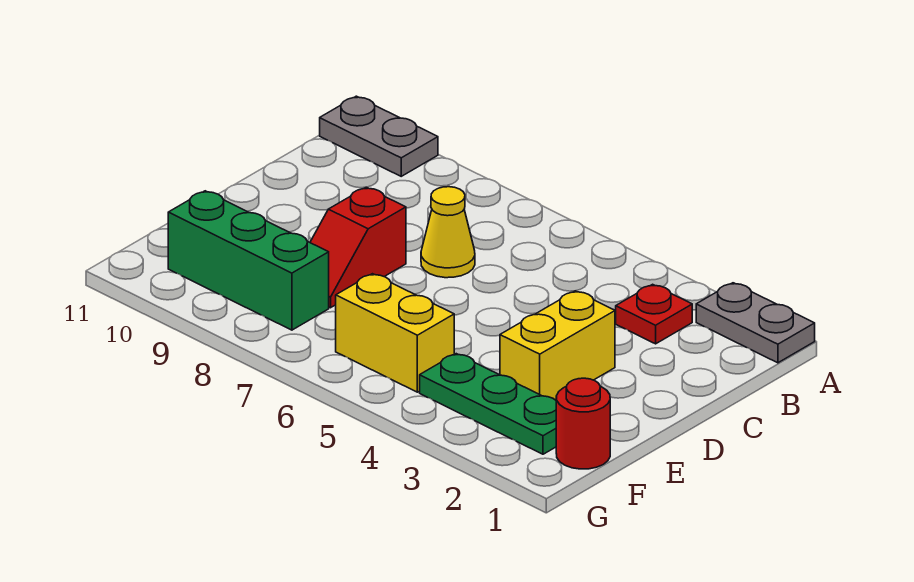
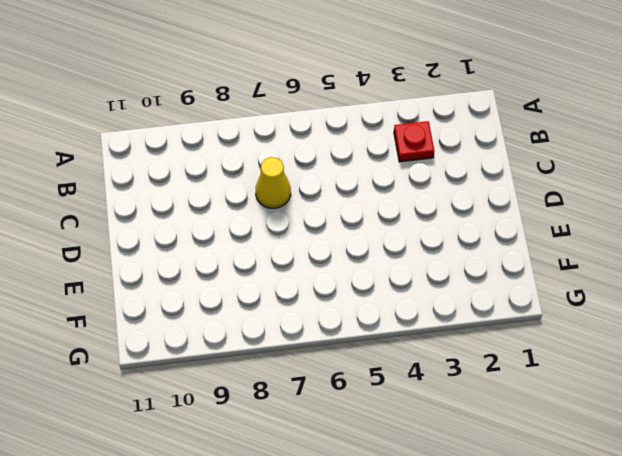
none -> grey plate A1:A2 level 1
none -> grey plate A10:A11 level 1

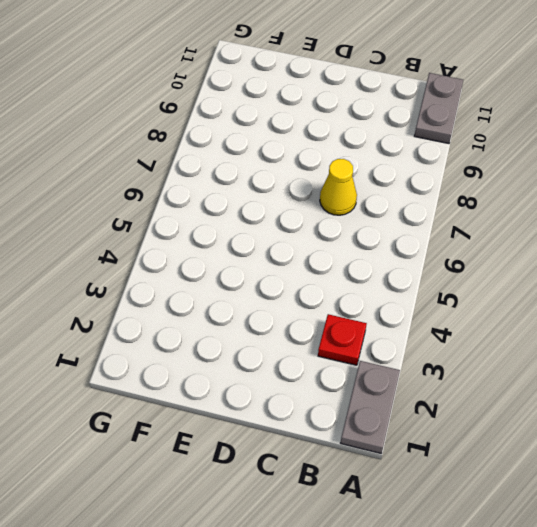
none -> yellow brick D3:E3 level 1
none -> red slope D8:E8 level 1 top D

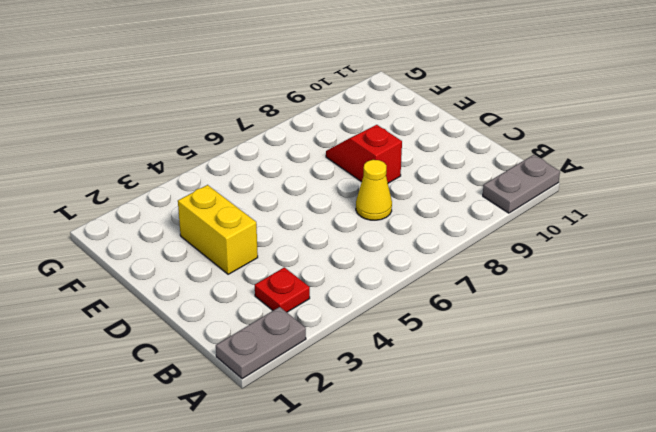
none -> red round brick F1 level 1
none -> green plate F2:F4 level 1

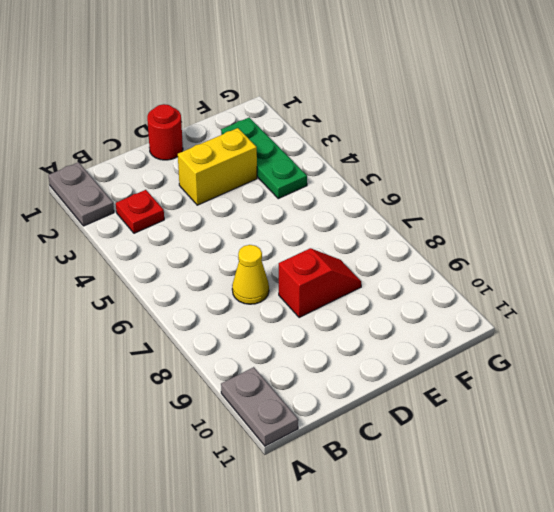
red round brick D1 level 1 -> red round brick F1 level 1
none -> yellow brick F5:F6 level 1
none -> green brick F8:F10 level 1

